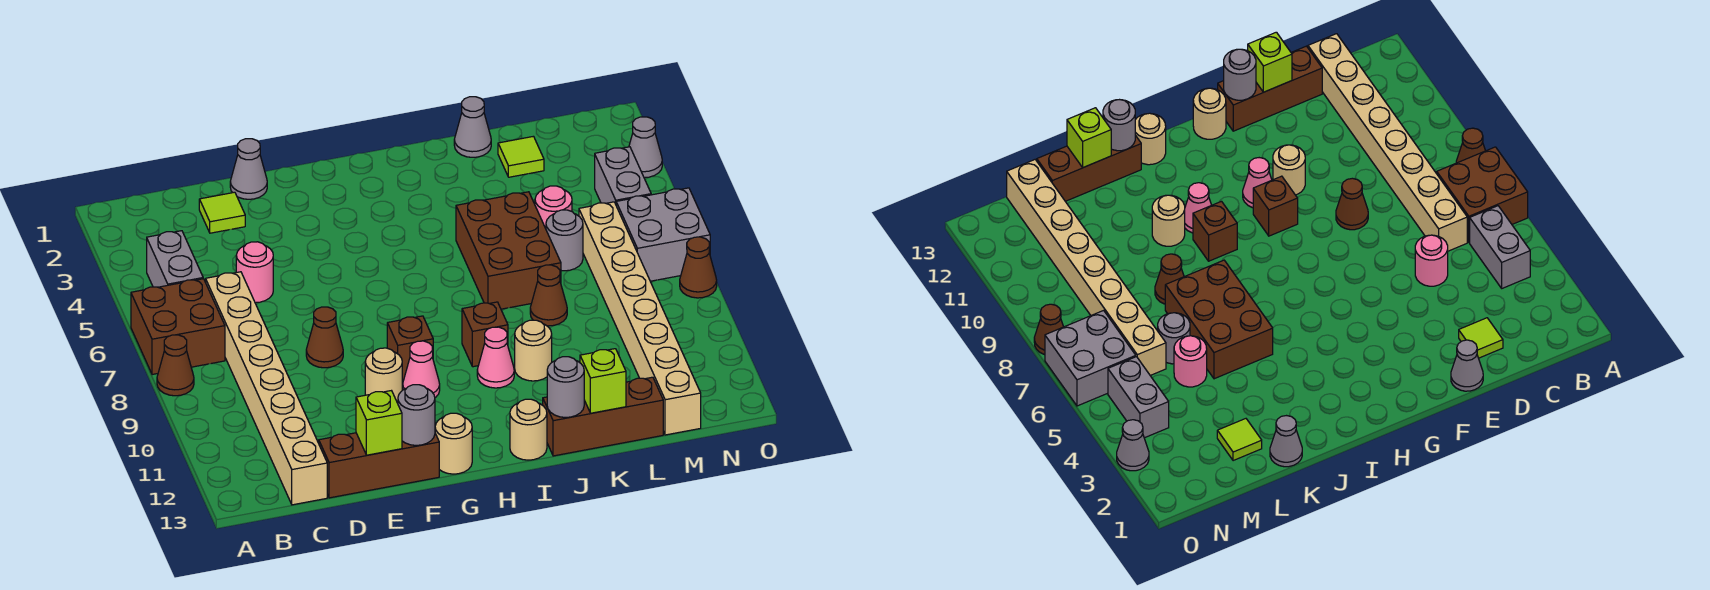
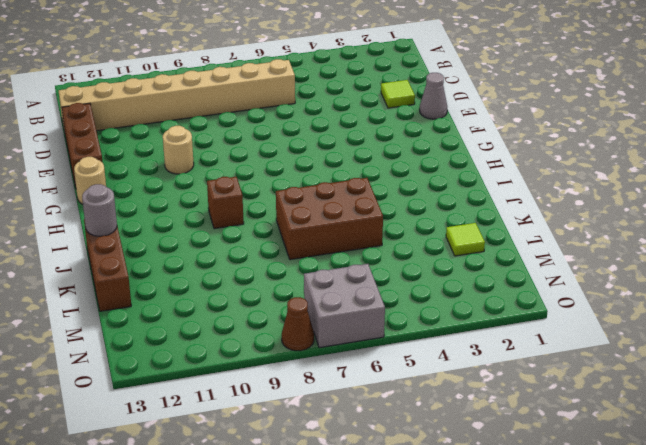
none -> brown brick A6:B7 level 1
none -> brown cone A8 level 1
none -> grey brick B4:B5 level 1
none -> pink round brick D5 level 1

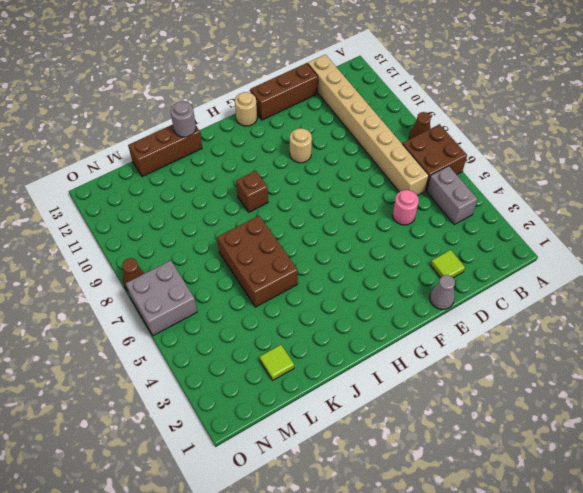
none -> brown cone E8 level 1
none -> brown brick G9 level 1
none -> pink cone G10 level 1
none -> pink cone I10 level 1

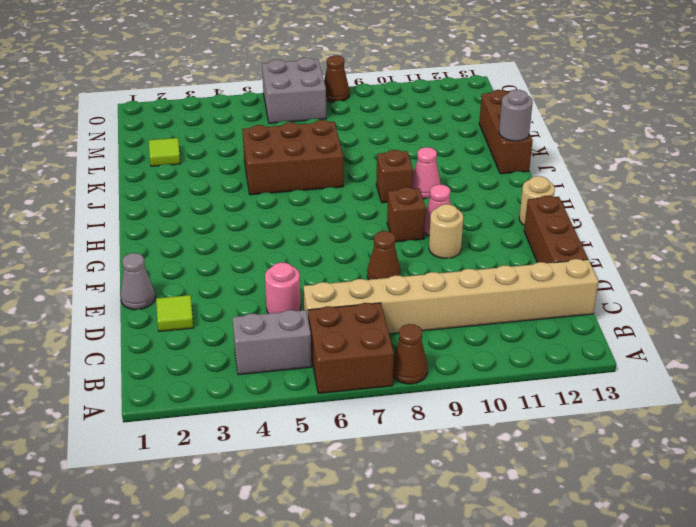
none -> tan round brick I13 level 1
none -> tan round brick J10 level 1
none -> grey cone K1 level 1
none -> brown cone K8 level 1

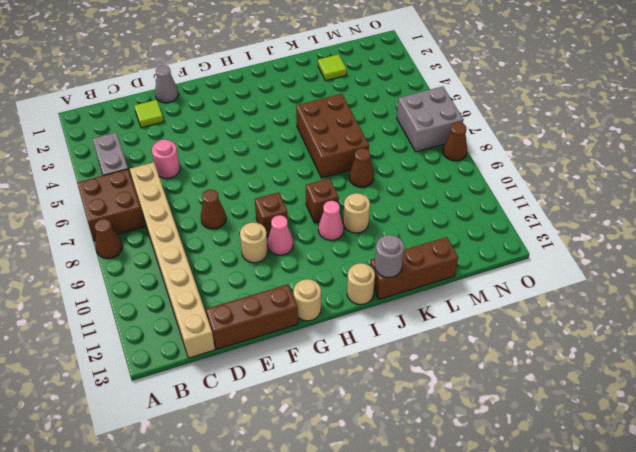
none -> grey cone K1 level 1
none -> pink round brick L5 level 1
none -> grey round brick L6 level 1
none -> tan brick M6:M13 level 1

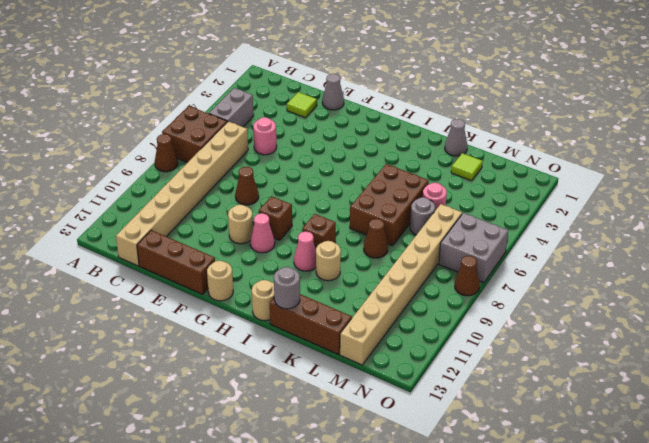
none -> grey brick N4:N5 level 1
none -> grey cone O3 level 1
none -> lime brick E13 level 2
none -> grey round brick F13 level 2

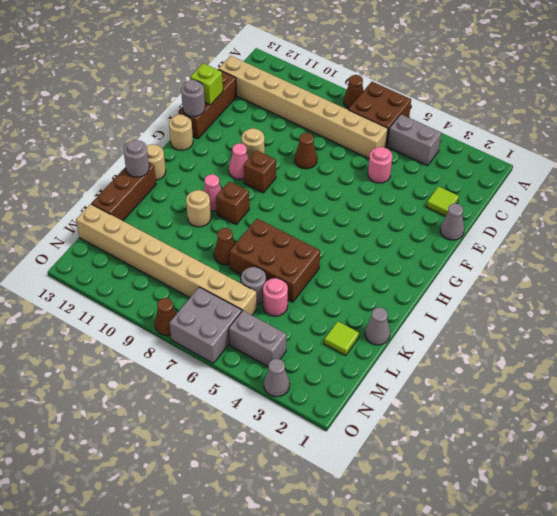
none -> lime brick K13 level 2

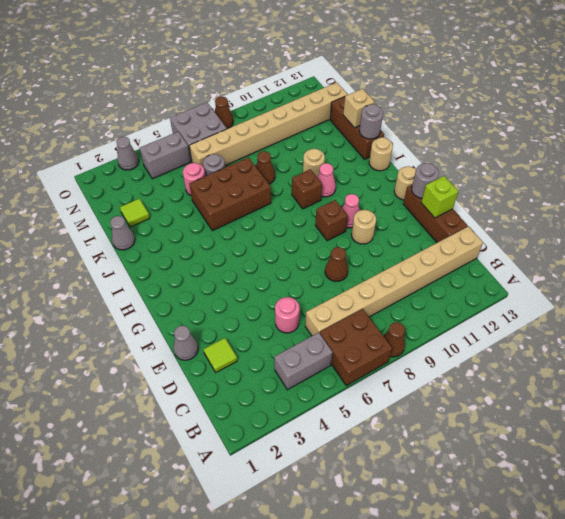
tan brick K13 level 2 -> lime brick K13 level 2

